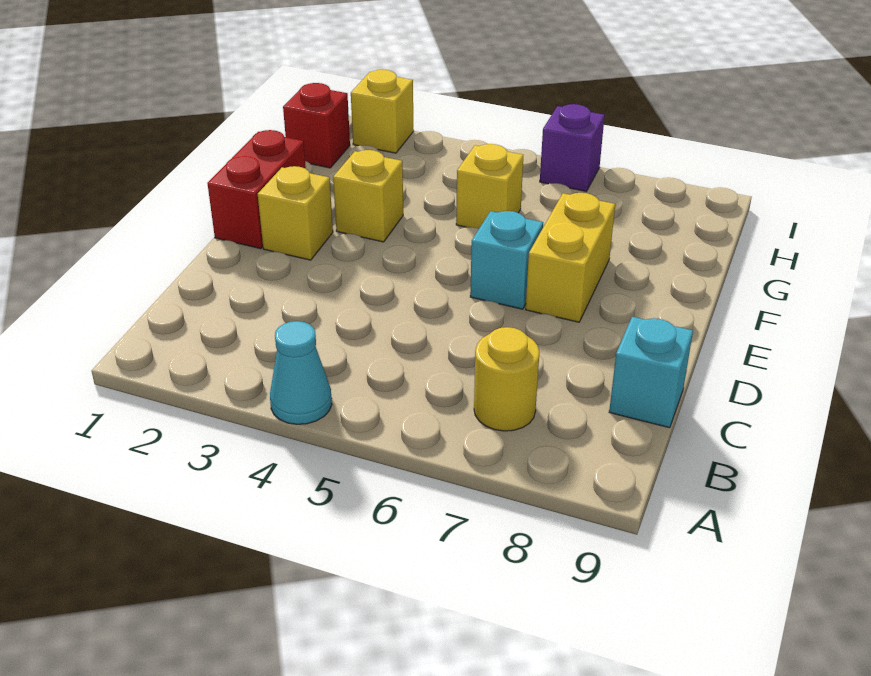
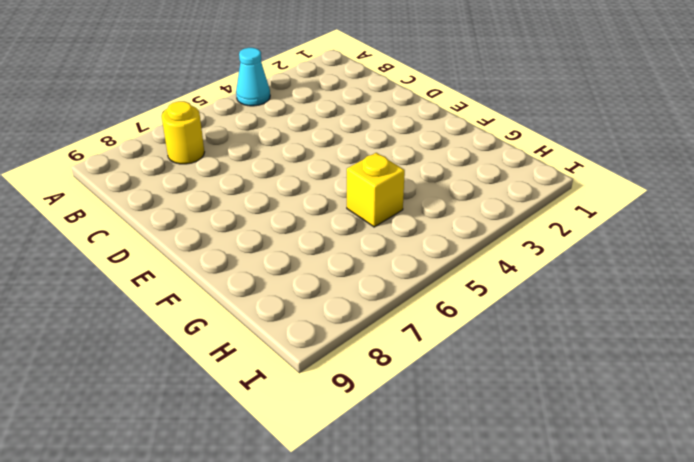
none -> cyan brick C9 level 1
none -> red brick E1:F1 level 1
none -> yellow brick E2 level 1

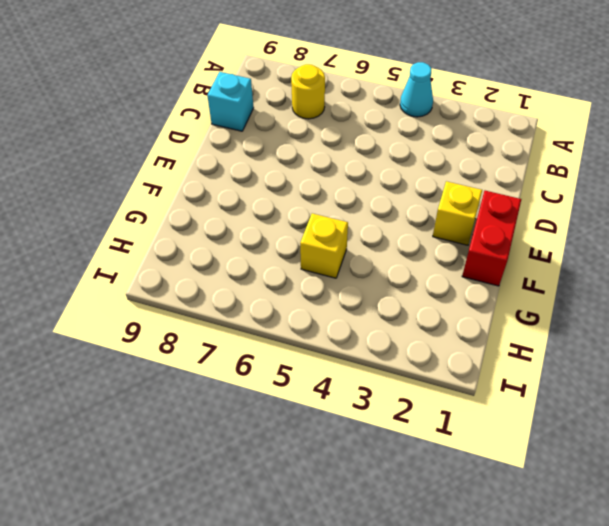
none -> cyan brick E6 level 1
none -> yellow brick E7:F7 level 1
none -> yellow brick F3 level 1

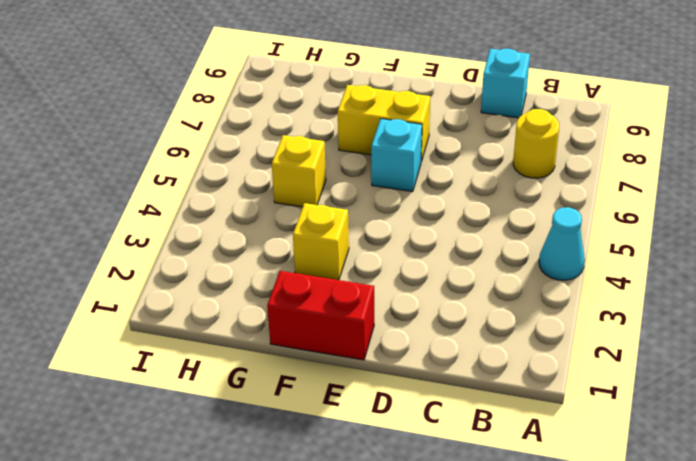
none -> yellow brick E2 level 1
none -> red brick H1 level 1
none -> yellow brick I2 level 1

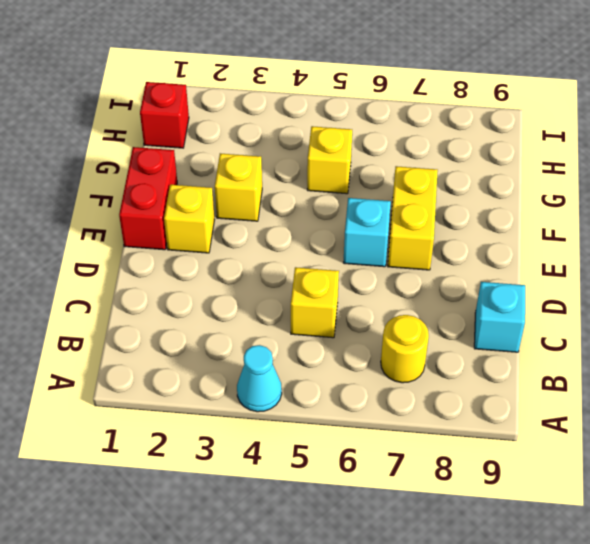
yellow brick C5 level 1 -> yellow brick I2 level 1
none -> purple brick I6 level 1

